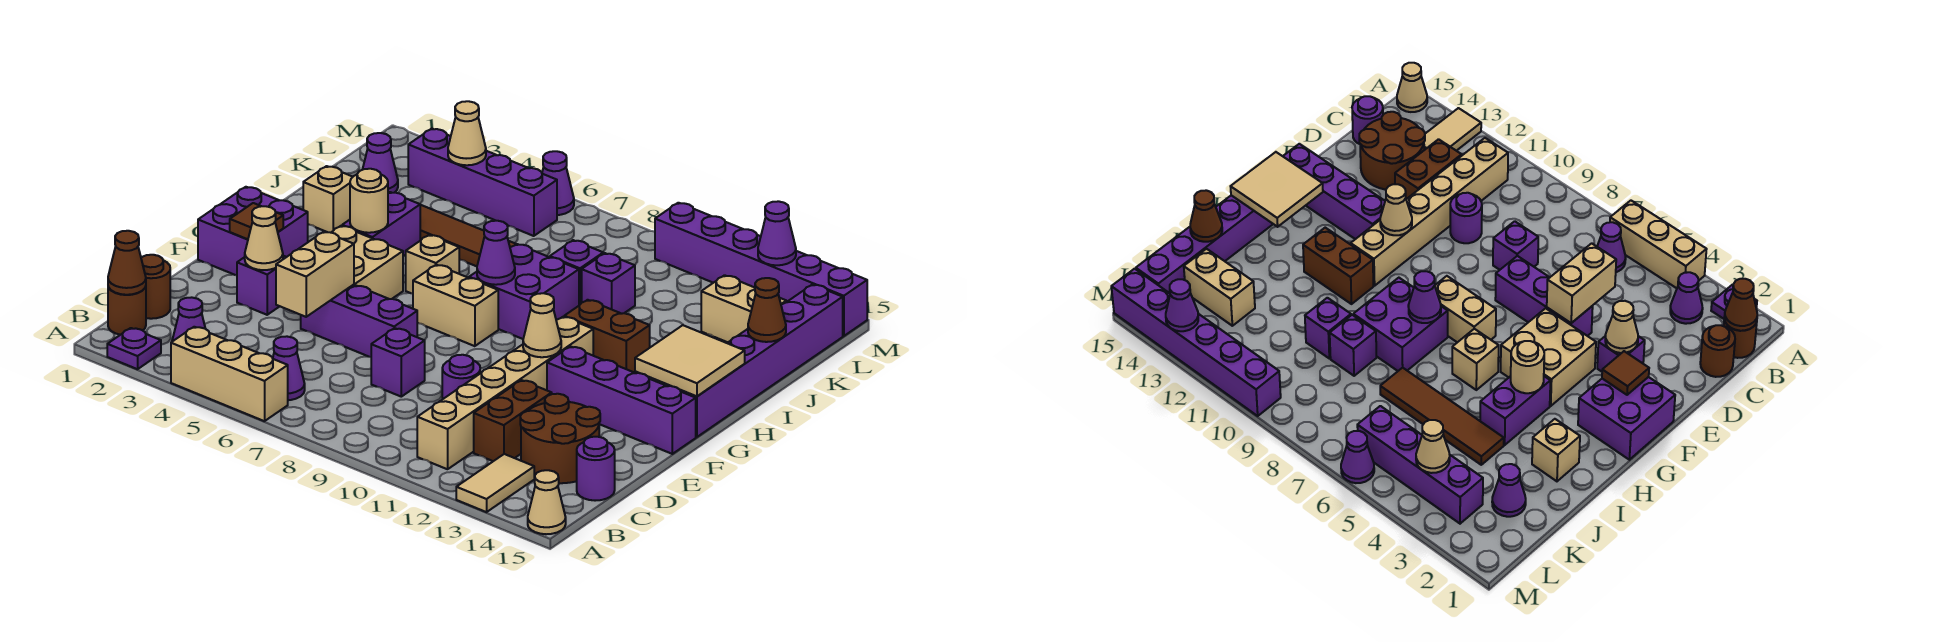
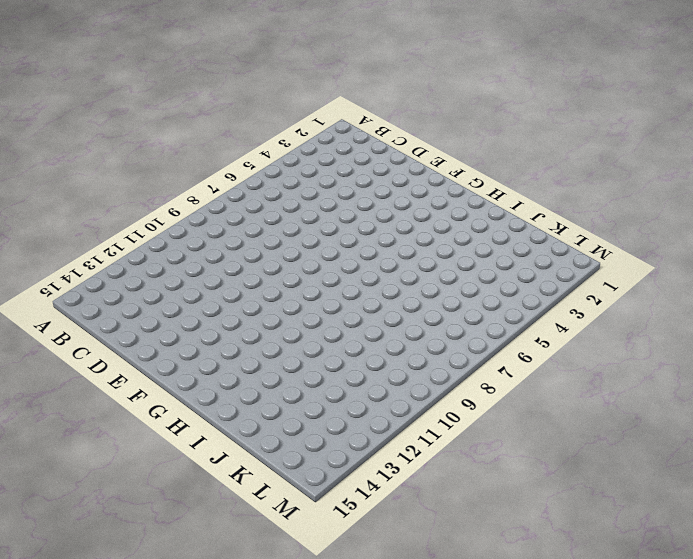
none -> purple plate A2 level 1
none -> tan brick A4:A6 level 1
none -> tan tile A13:B13 level 1
none -> tan cone A15 level 1

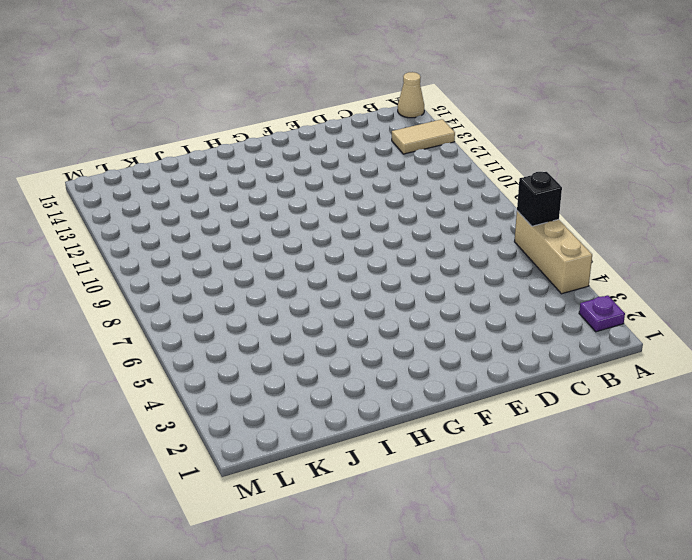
black brick A6 level 2 -> none
none -> brown round brick B1 level 1
none -> purple cone B3 level 1
none -> purple cone B6 level 1
none -> tan brick B11:G11 level 1

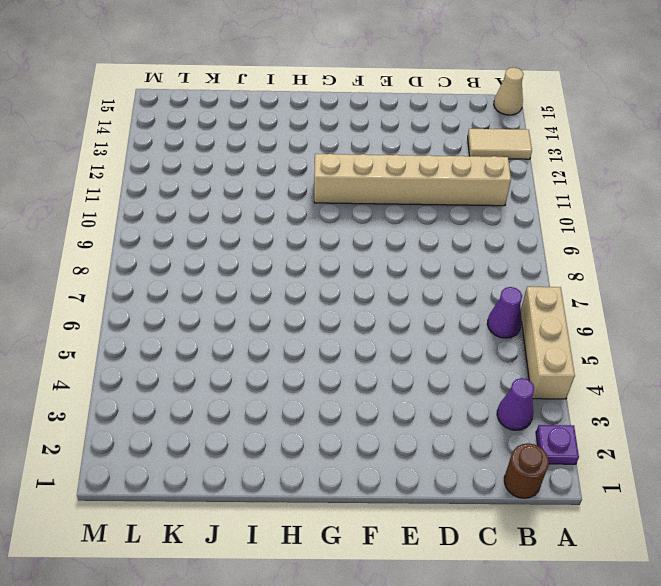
none -> brown round brick C1 level 1
none -> brown brick C12:D12 level 1
none -> brown round brick C13:D14 level 1
none -> purple round brick C15 level 1

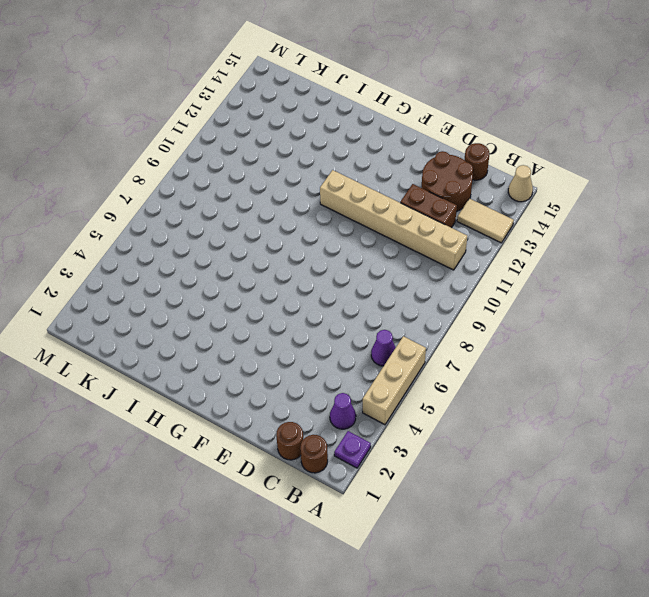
brown round brick C15 level 1 -> purple round brick C15 level 1
none -> purple brick D8 level 1
none -> purple round brick D10 level 1
none -> purple brick E3 level 1
none -> purple brick E5:E7 level 1

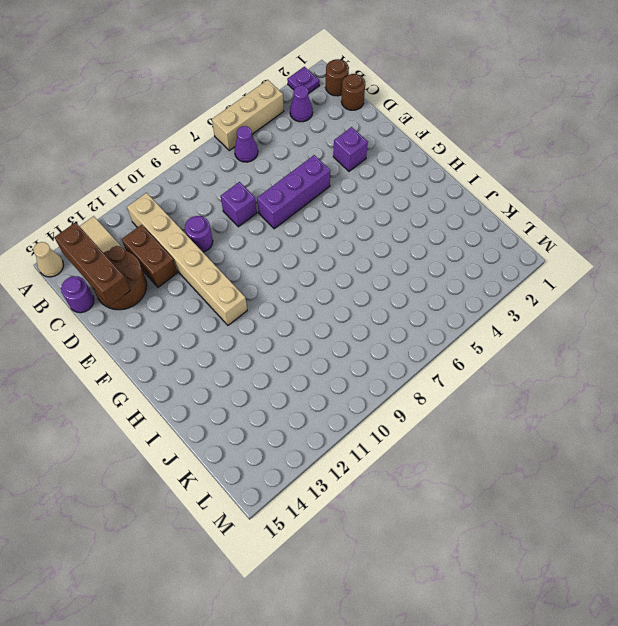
brown brick B14:D14 level 2 -> none
none -> purple brick F1:G2 level 1
none -> tan brick F4:G5 level 1
none -> purple brick F12:F15 level 1
none -> tan brick G7:G8 level 1

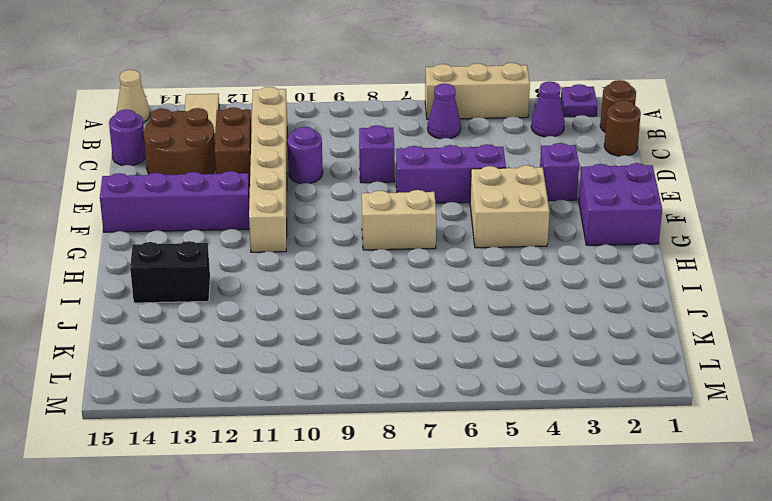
black brick I13:I14 level 1 -> none
none -> purple brick G15:L15 level 1
none -> purple brick H4:I4 level 1
none -> tan brick H6 level 1
none -> purple brick H8:I9 level 1

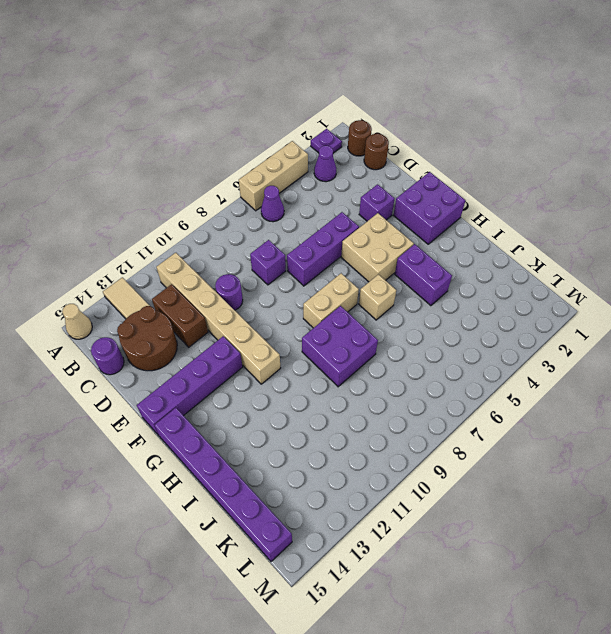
none -> brown brick H11:H12 level 1
none -> tan brick I2 level 1
none -> brown tile J4:J7 level 1
none -> purple brick J9 level 1

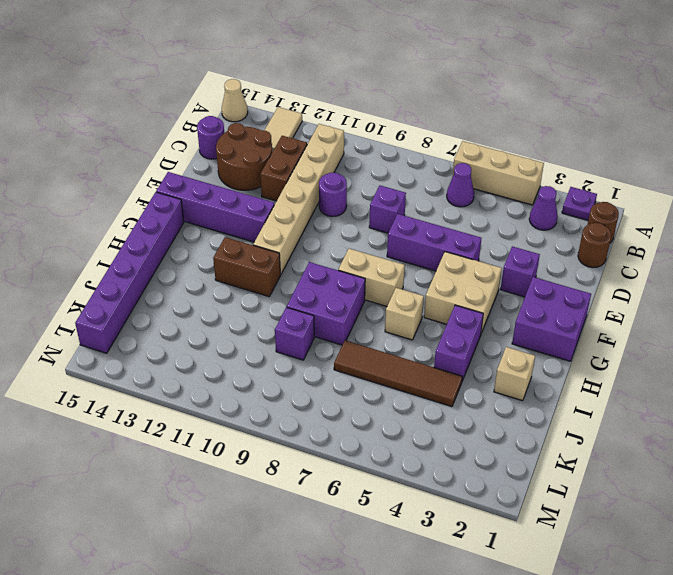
none -> purple brick J10 level 1
none -> purple cone K2 level 1
none -> tan brick K13:K14 level 1
none -> purple brick L3:L6 level 1

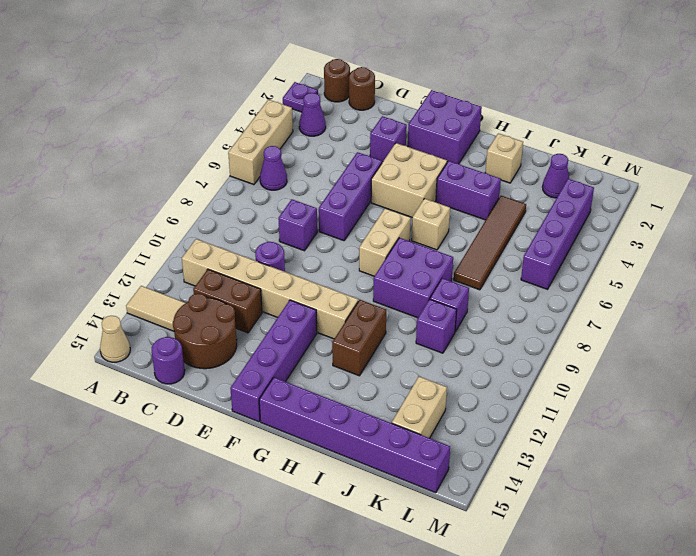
none -> purple cone M6 level 1
none -> purple brick M10:M15 level 1
none -> brown cone B1 level 2
none -> tan brick D5:E5 level 2

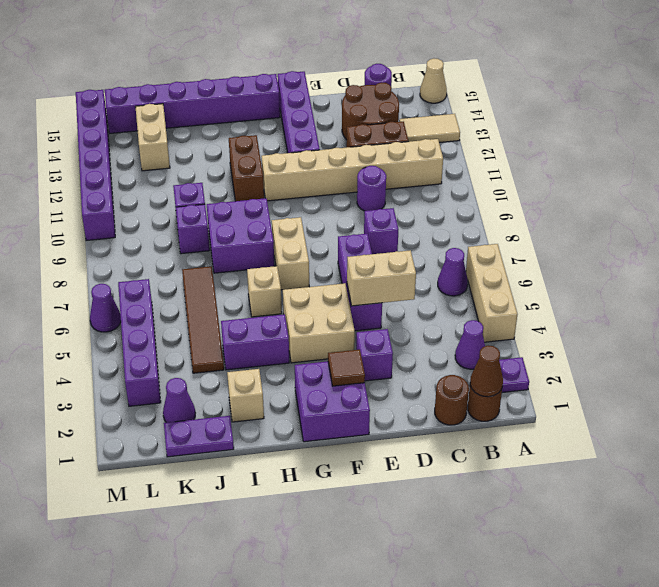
purple plate J1:K1 level 1 -> none
none -> tan cone E3 level 2
none -> tan cone F11 level 2
none -> tan tile G14:H15 level 2
none -> tan round brick H4 level 2

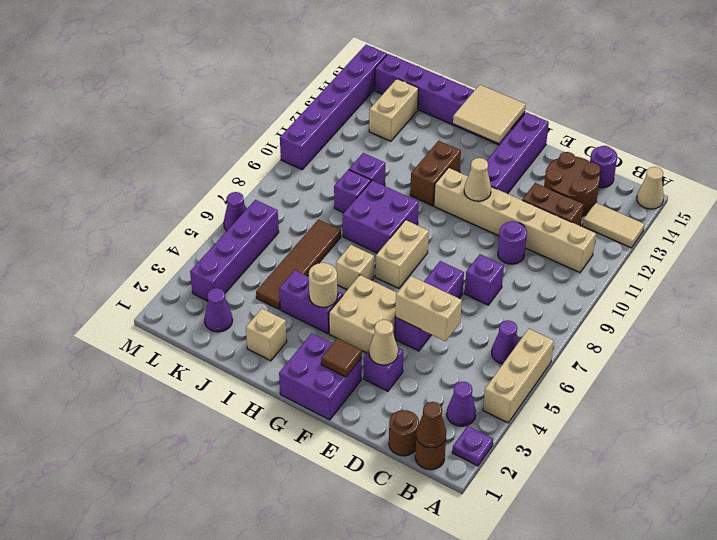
none -> purple cone H8 level 2
none -> brown cone J15 level 2
none -> tan cone L4 level 2
none -> purple cone M13 level 2

